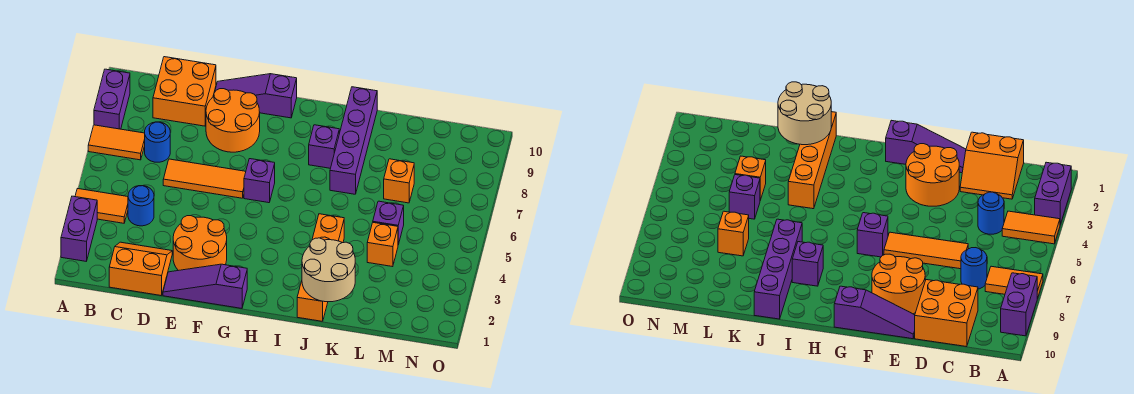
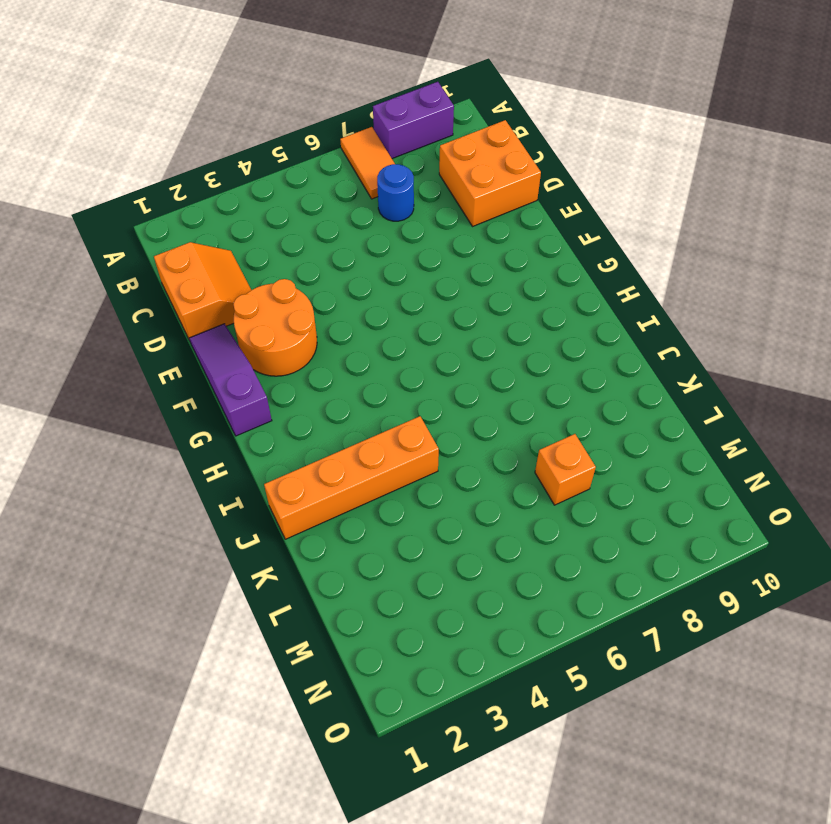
none -> purple brick A2:A3 level 1
none -> orange tile A4:B4 level 1
none -> blue round brick C4 level 1

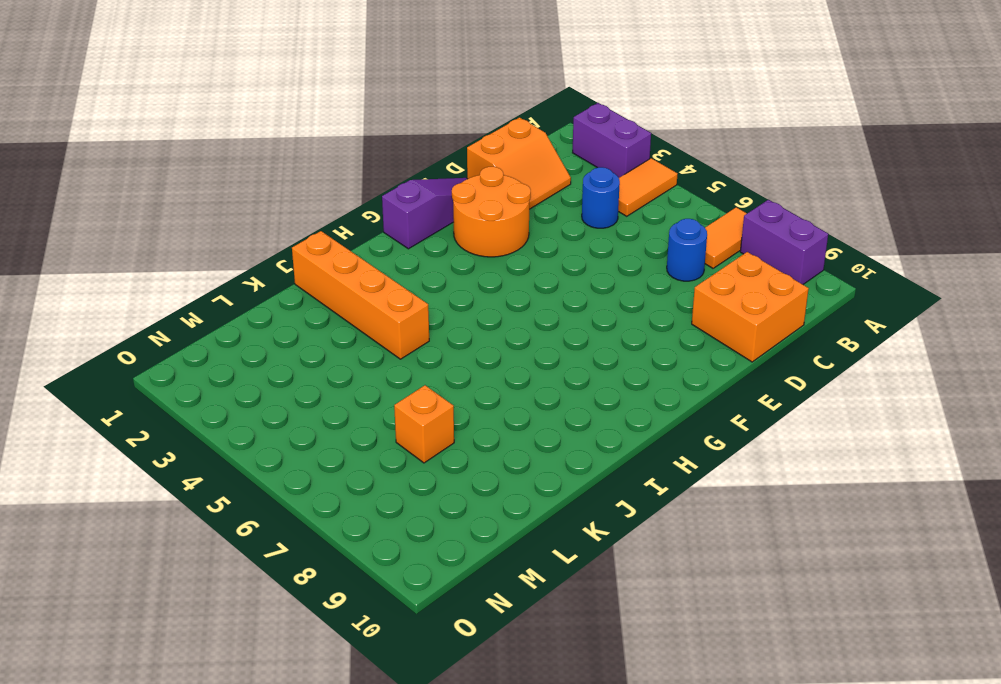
none -> orange tile D6:F6 level 1
none -> orange round brick E8:F9 level 1
none -> purple slope E10:G10 level 1 top G

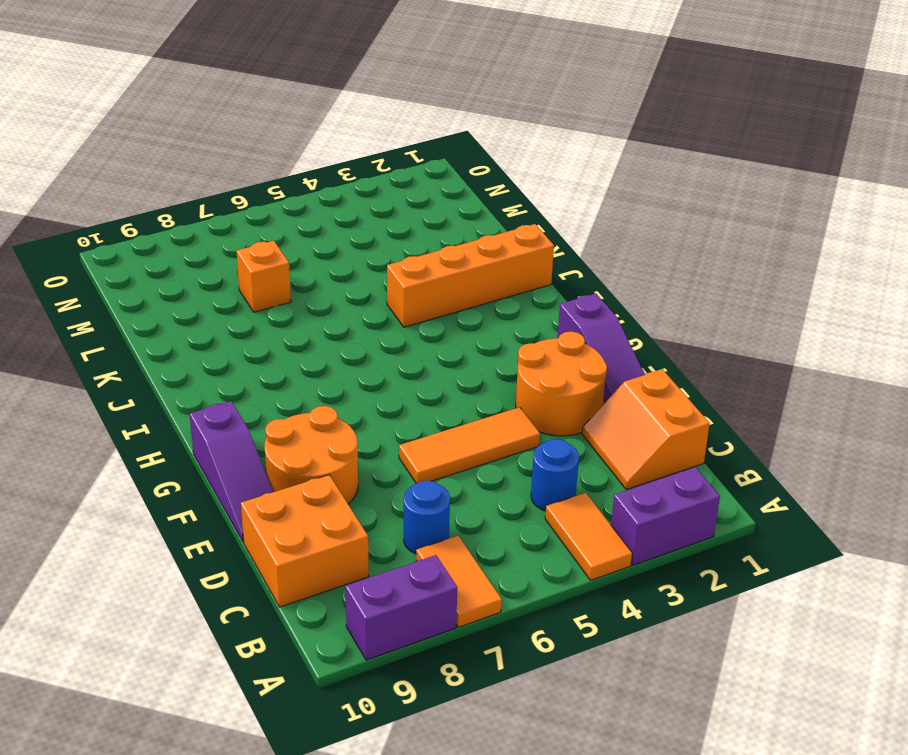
orange tile E4:E6 level 1 -> orange tile D6:F6 level 1
none -> purple brick G6 level 1
none -> purple brick I8 level 1
none -> purple brick J7:J10 level 1

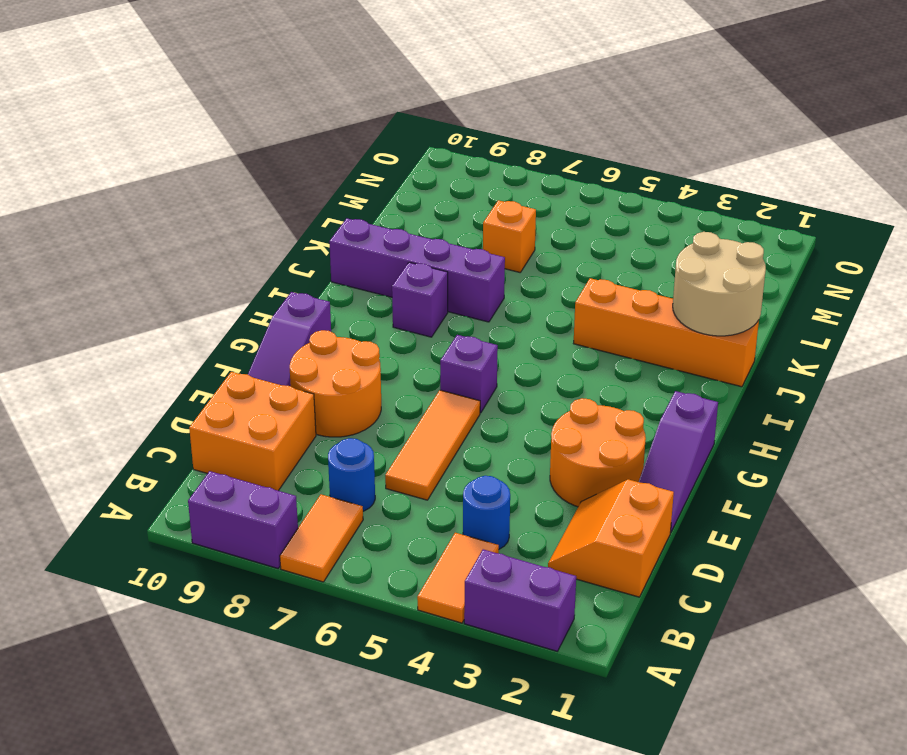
none -> orange brick L4 level 1
none -> purple brick L5 level 1

